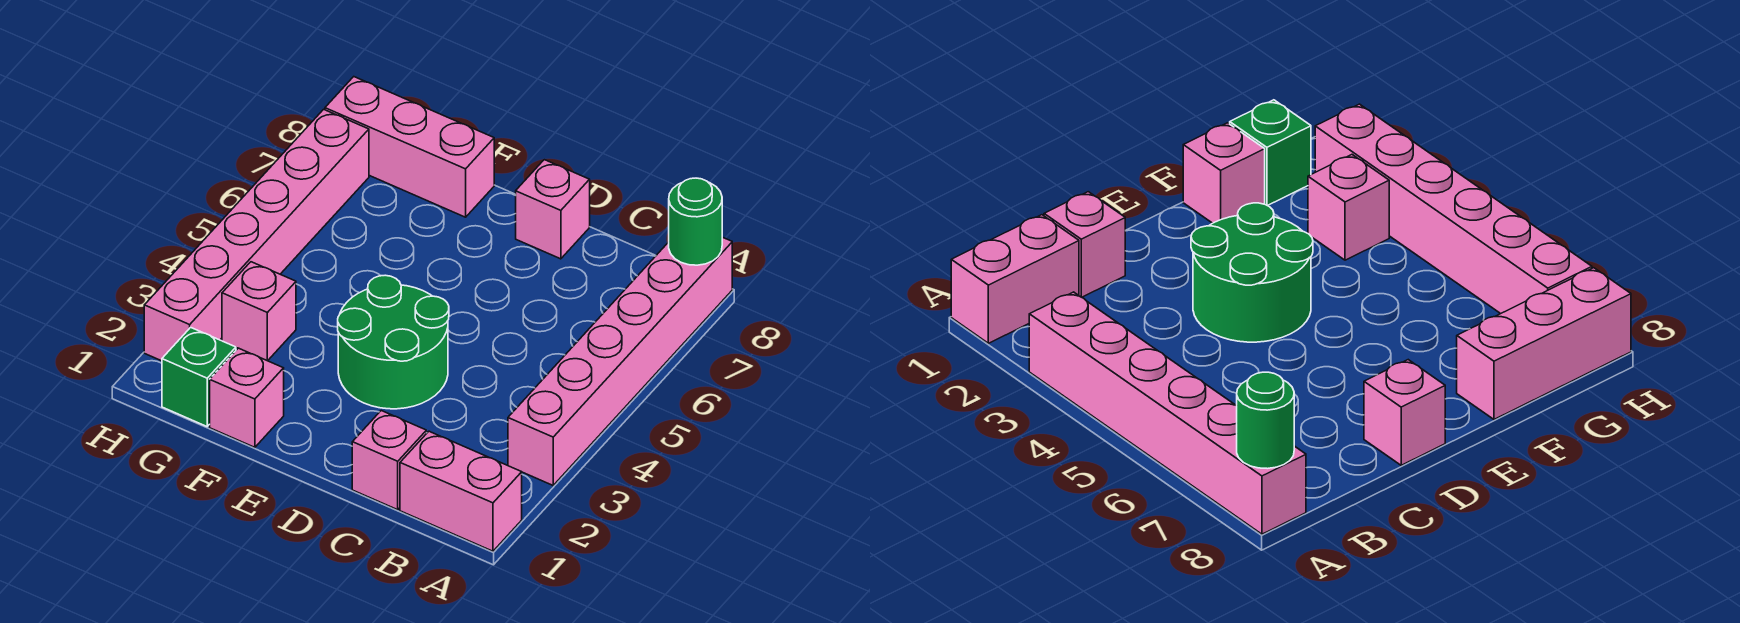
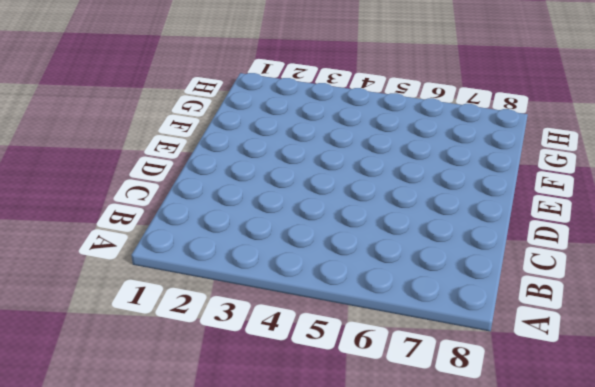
none -> pink brick A1:B1 level 1
none -> pink brick A3:A8 level 1

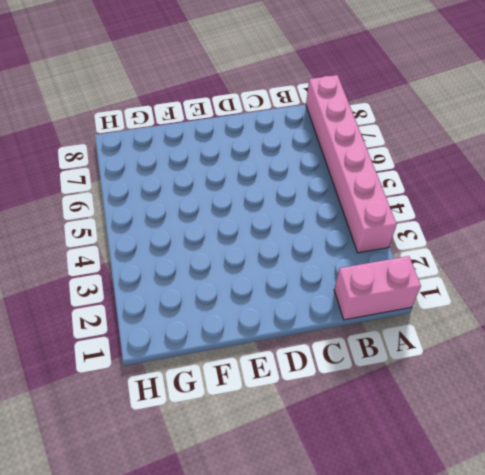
none -> pink brick C1 level 1
none -> green round brick D3:E4 level 1

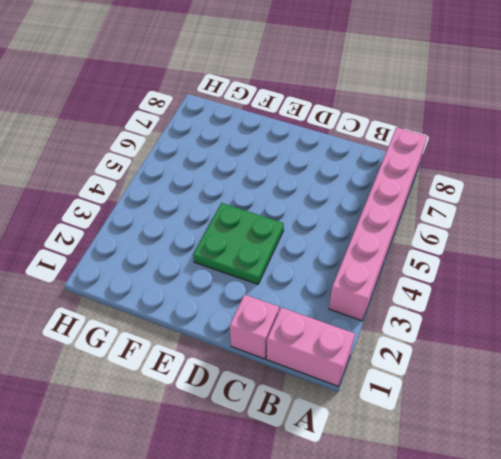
green plate D3:E4 level 1 -> green round brick D3:E4 level 1
none -> pink brick D8 level 1
none -> pink brick F1 level 1

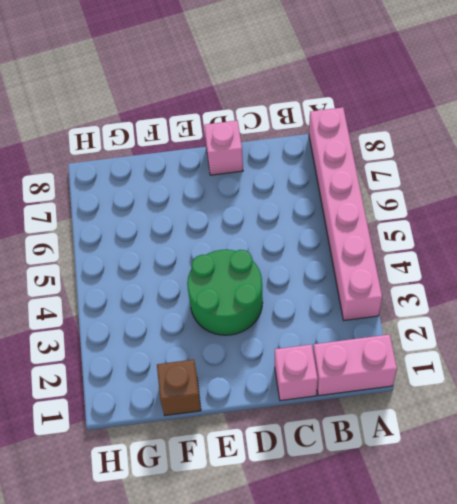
brown brick F1 level 1 -> pink brick F1 level 1
none -> pink brick F8:H8 level 1
none -> green brick G1 level 1

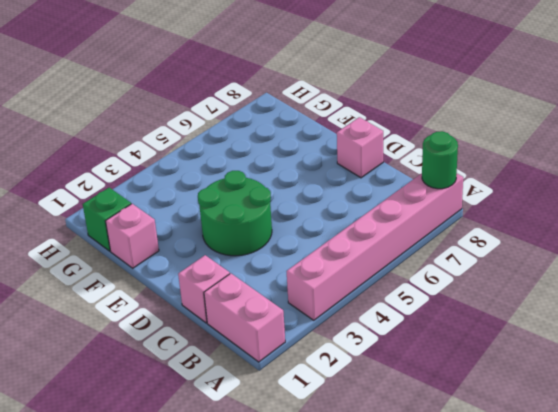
none -> pink brick F8:H8 level 1
none -> pink brick G3 level 1

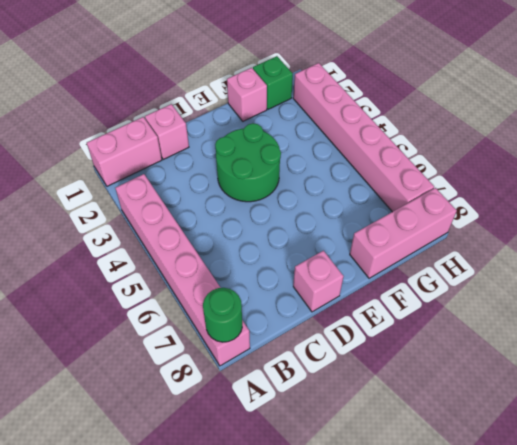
none -> pink brick G3 level 1

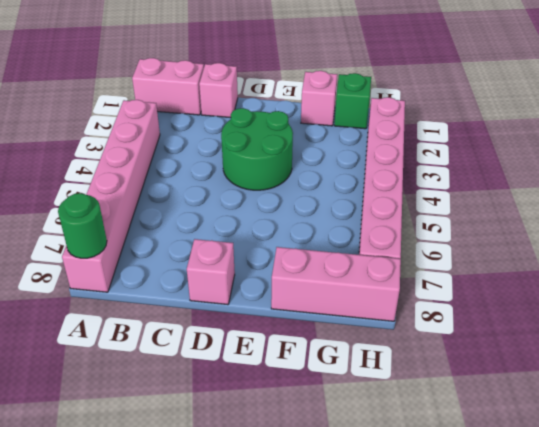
none -> pink brick G3 level 1

